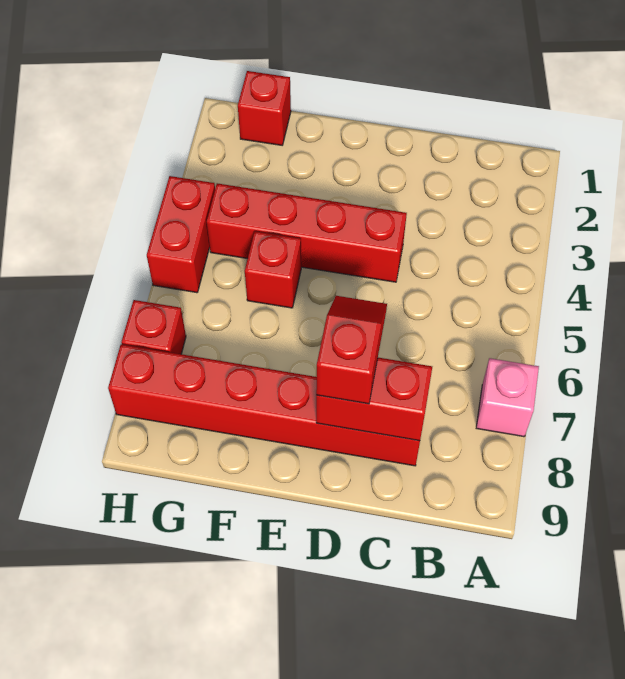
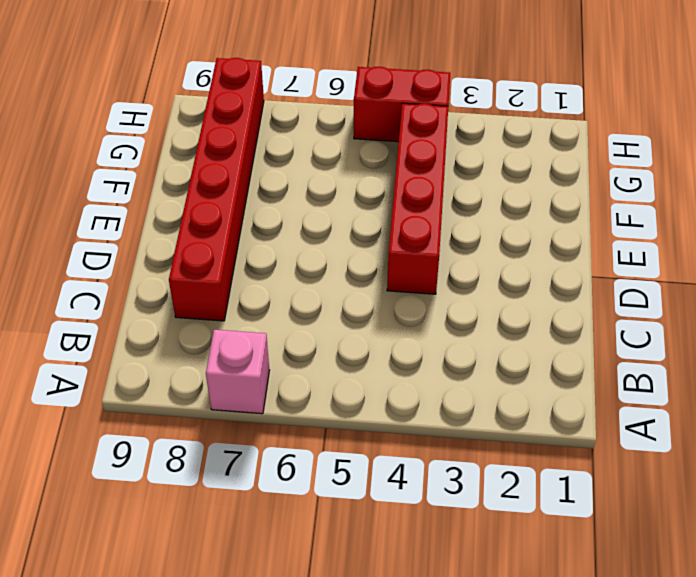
none -> red brick F5 level 1
none -> red brick G1 level 1

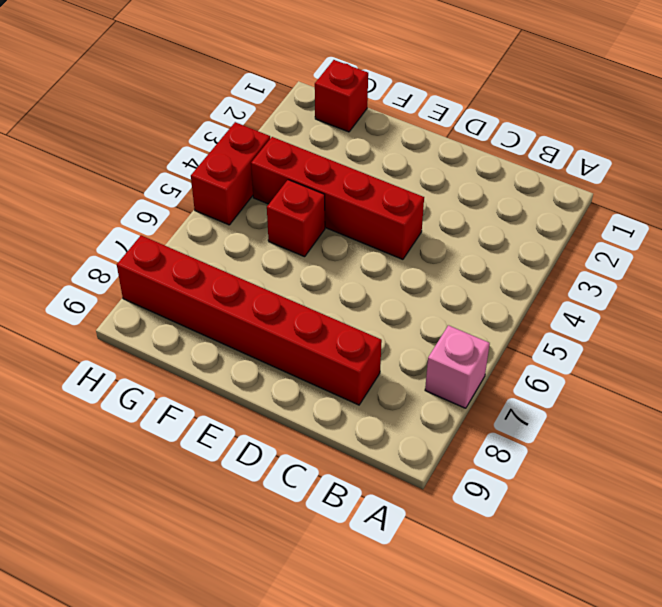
none -> red brick H7 level 1
none -> red brick C8:D8 level 2

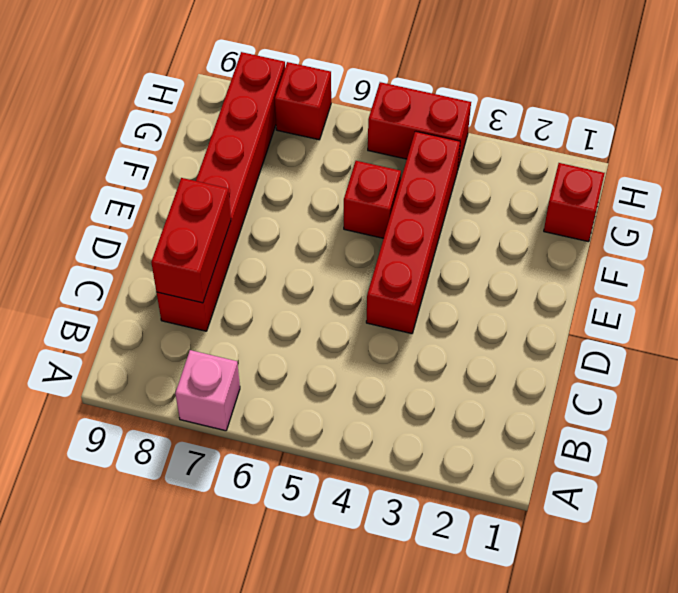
none -> red slope D7:D8 level 3 top 8

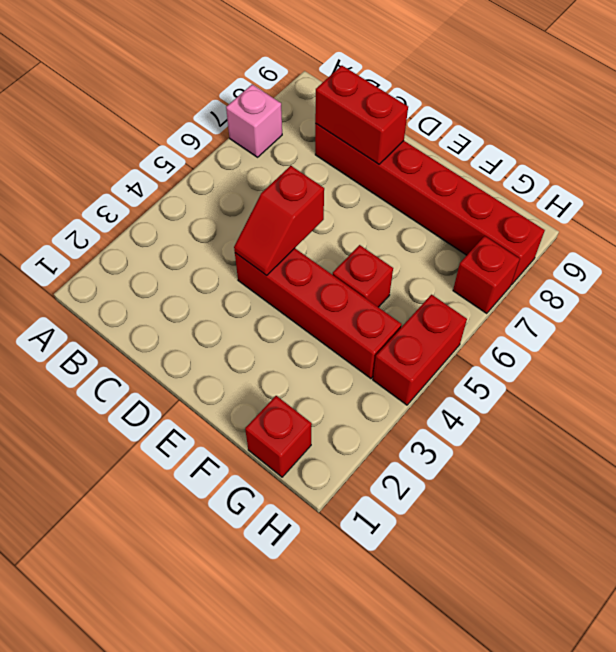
red slope D4:D5 level 2 top 5 -> red slope D7:D8 level 3 top 8

